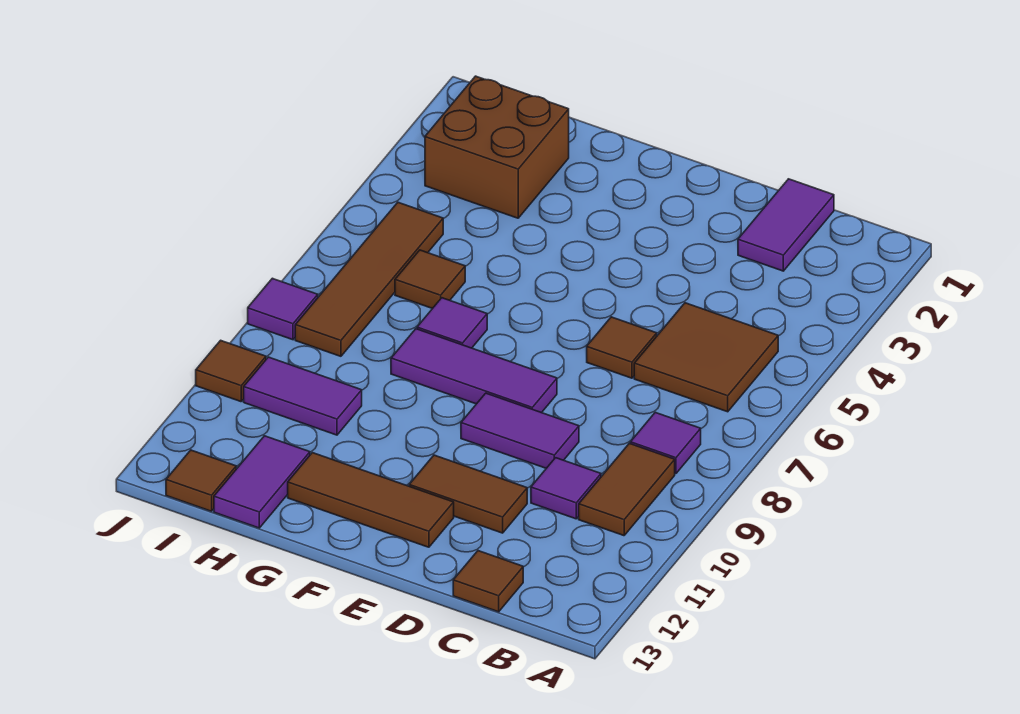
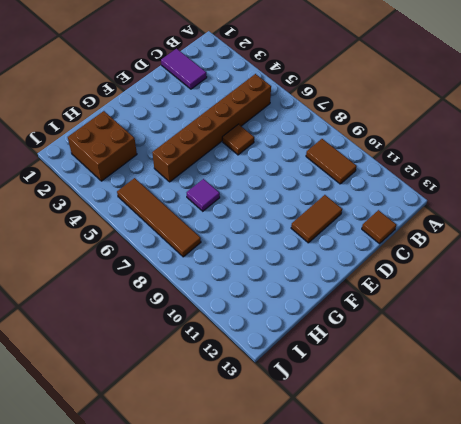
brown brick B5:G5 level 1 -> brown tile B5:C6 level 1
none -> purple tile B8 level 1
none -> purple tile C10 level 1
none -> purple tile D9:E9 level 1

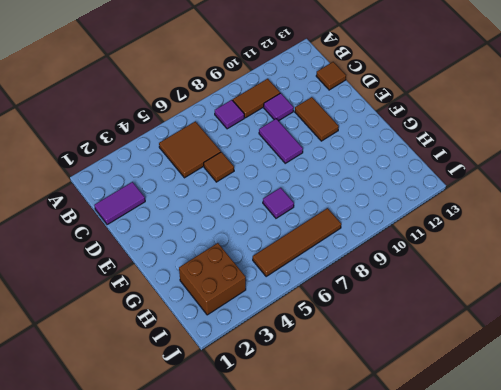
none -> purple tile E8:G8 level 1
none -> brown tile E12:G12 level 1
none -> brown tile H6 level 1

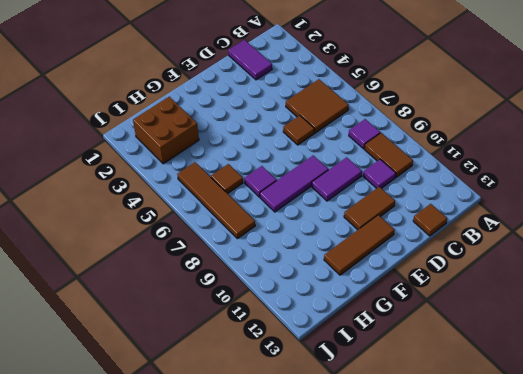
none -> purple tile H10:I10 level 1
none -> purple tile H12:H13 level 1
none -> brown tile I13 level 1

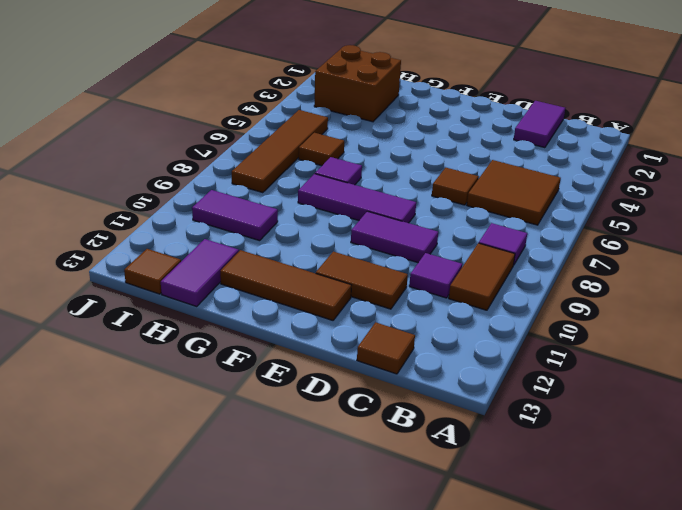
none -> purple tile J8 level 1
none -> brown tile J10 level 1

